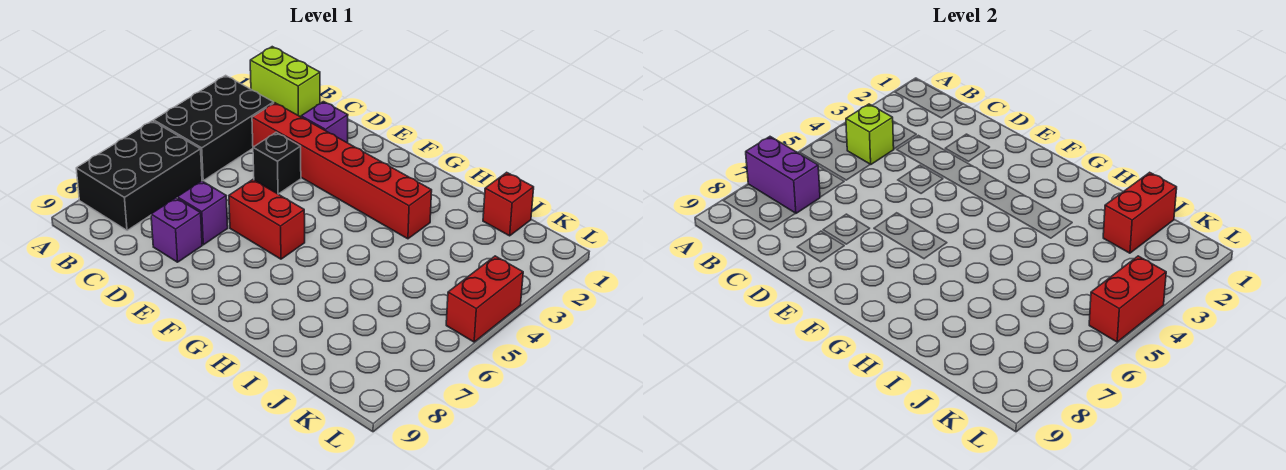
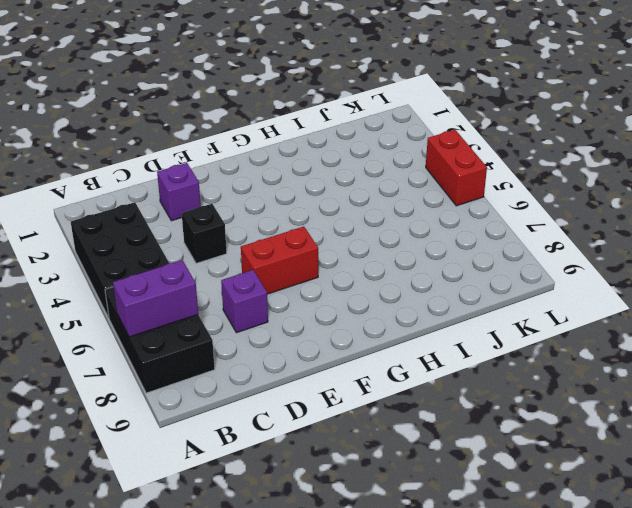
none -> lime brick A1:B1 level 1
none -> red brick C3:H3 level 1
none -> purple brick D8 level 1

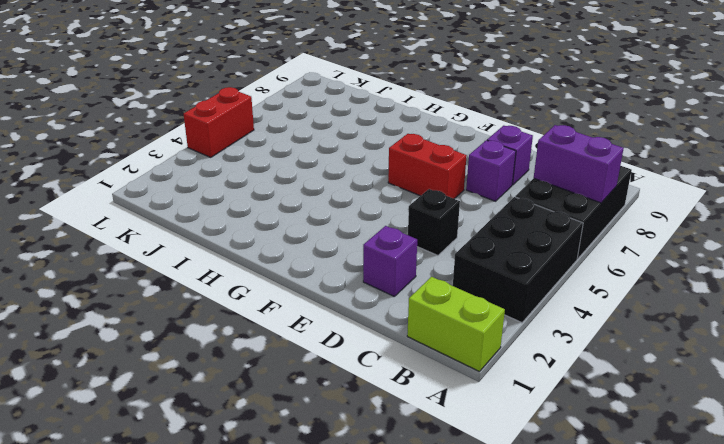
none -> red brick C3:H3 level 1
none -> red brick J1 level 1
none -> lime brick B4 level 2

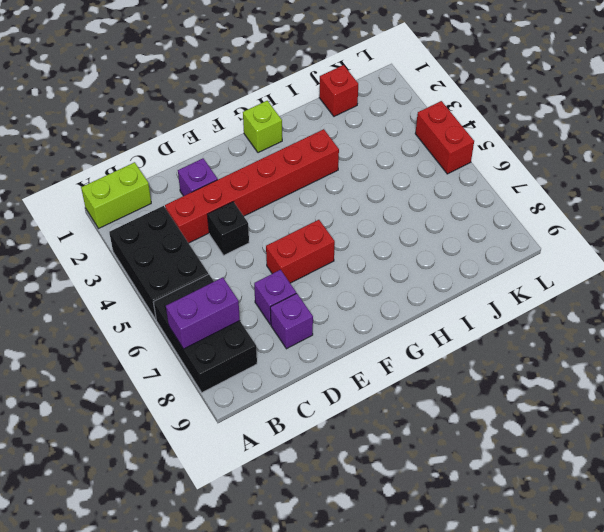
lime brick G1 level 1 -> lime brick B4 level 2
none -> red brick J1:J2 level 2
none -> red brick L4:L5 level 2

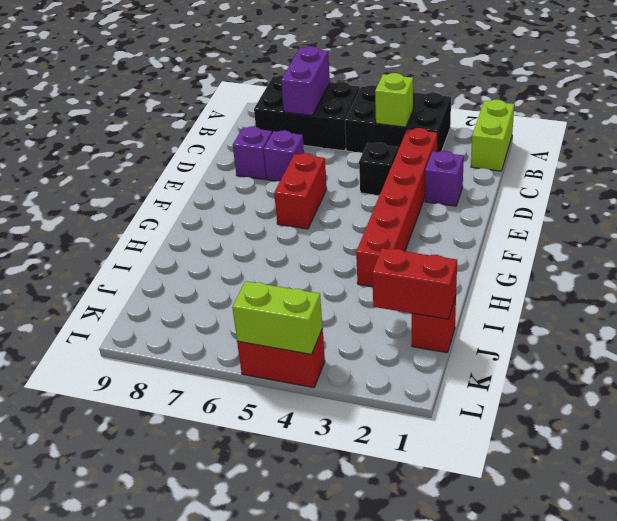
lime brick L4:L5 level 2 -> red brick L4:L5 level 2

